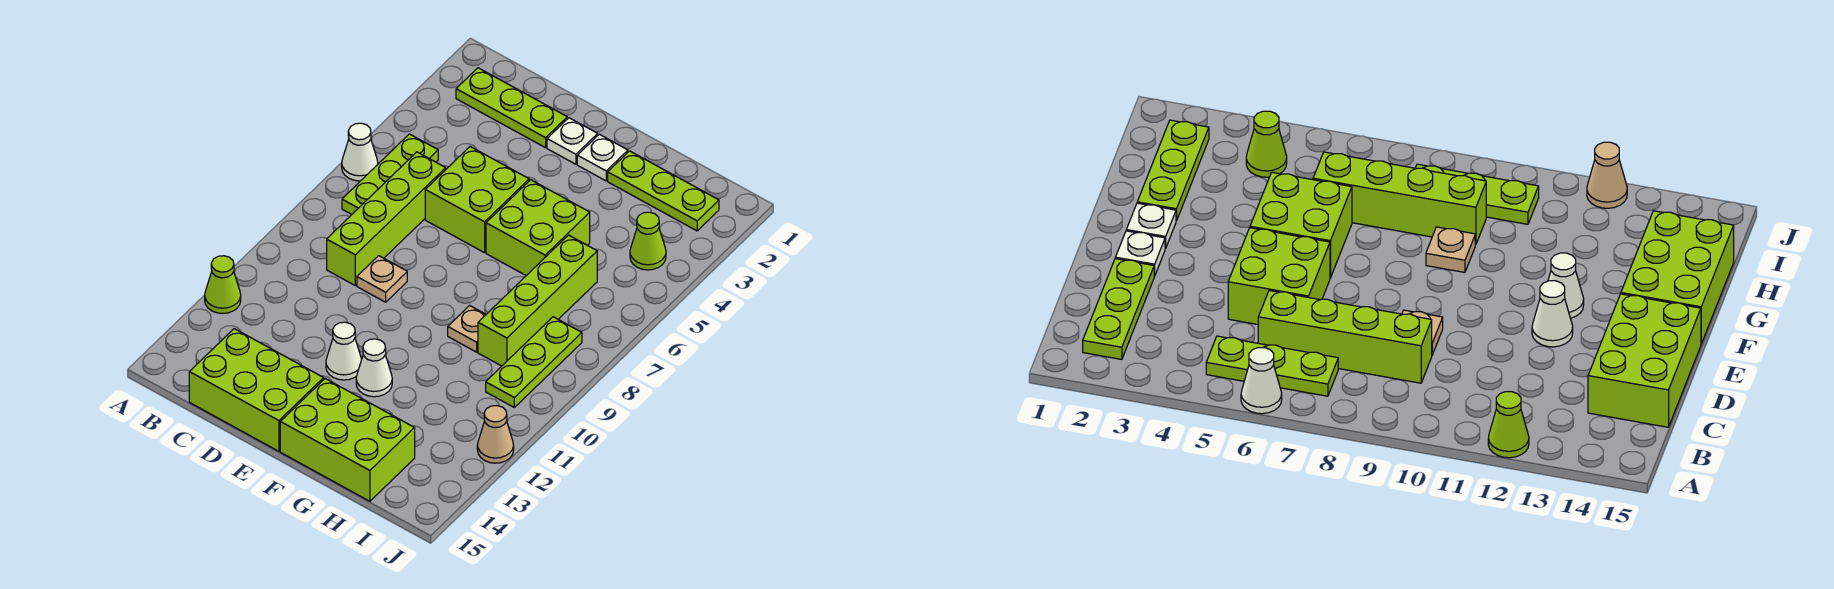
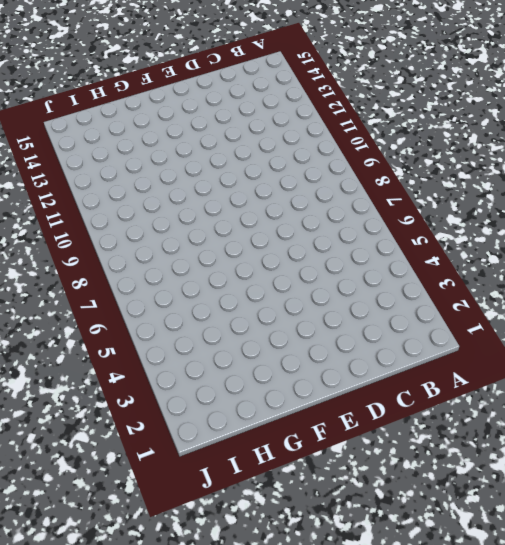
none -> white cone A6 level 1
none -> lime cone A12 level 1
none -> lime plate B2:D2 level 1

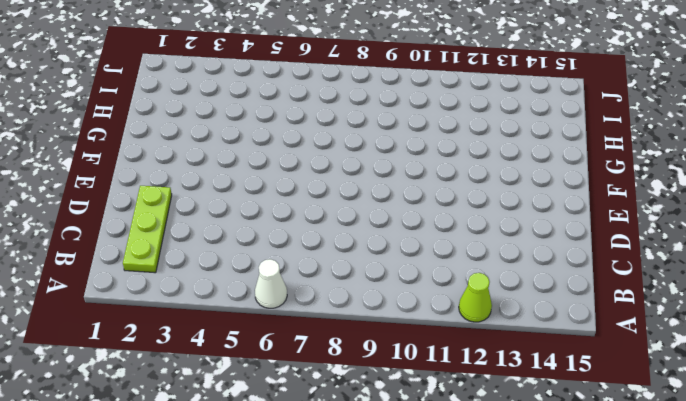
none -> lime plate B5:B7 level 1
none -> lime brick C6:C9 level 1
none -> lime brick C14:E15 level 1

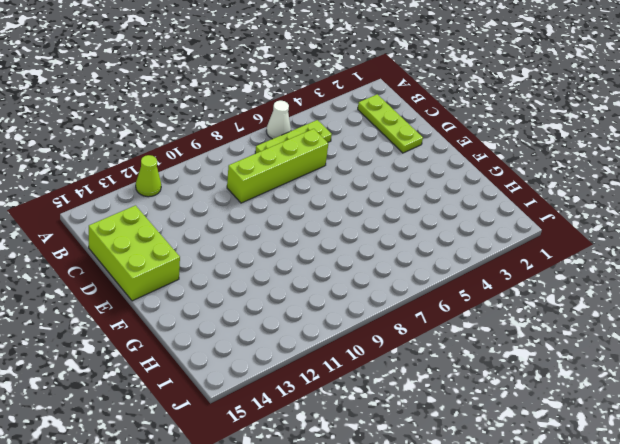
none -> lime brick D5:E6 level 1
none -> tan plate D9 level 1
none -> white plate E2 level 1

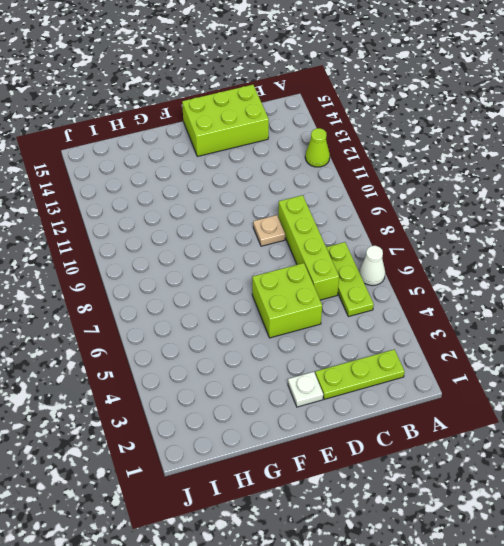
none -> white cone E12 level 1
none -> white plate F2 level 1
none -> lime brick F5:G6 level 1

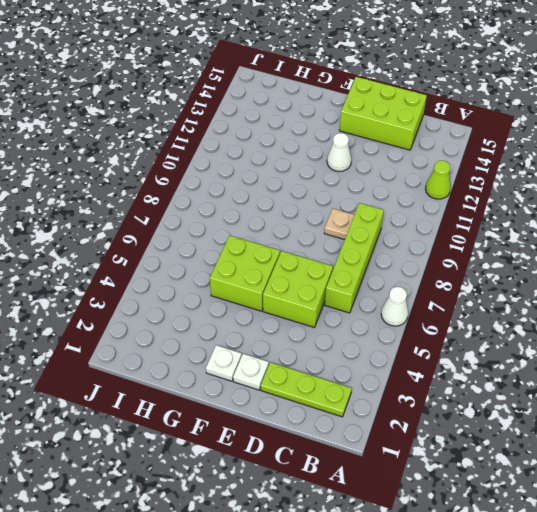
none -> lime plate B5:B7 level 1
none -> white cone F12 level 1
none -> lime brick F14:H15 level 1

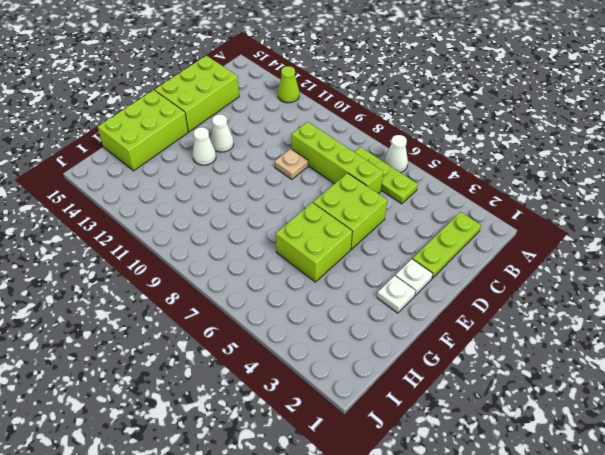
none -> lime plate G2:I2 level 1
none -> tan plate G9 level 1
none -> lime brick H6:H9 level 1

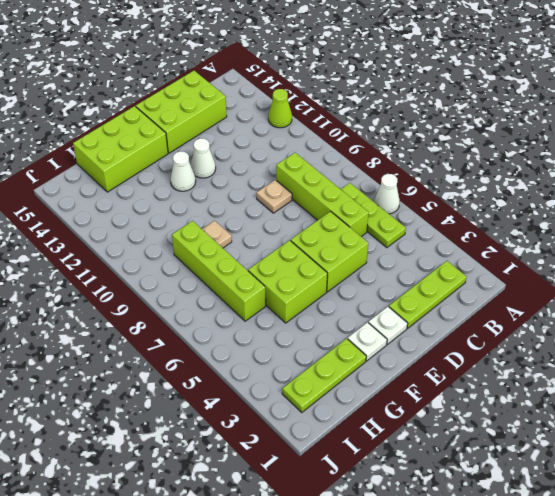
none -> lime cone I4 level 1
none -> lime plate I8:I10 level 1
none -> tan cone J12 level 1

